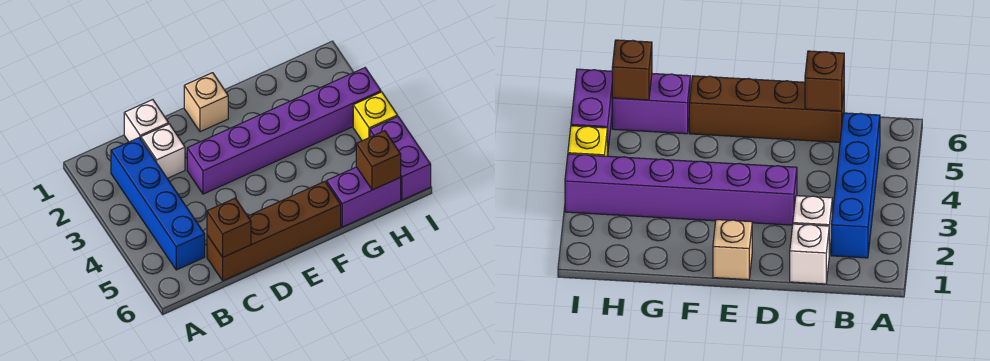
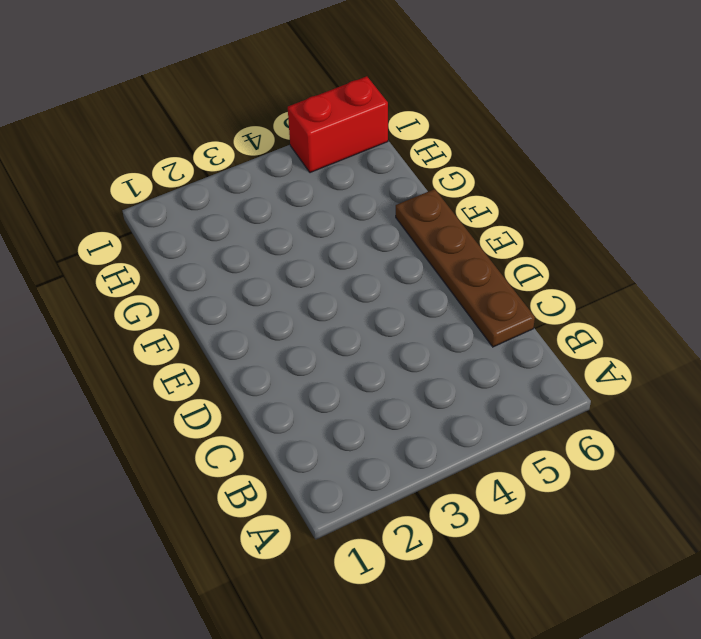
brown plate C6:F6 level 1 -> brown brick C6:F6 level 1
red brick I5:I6 level 1 -> purple brick I5:I6 level 1
none -> blue brick B2:B5 level 1
none -> white brick C1 level 1

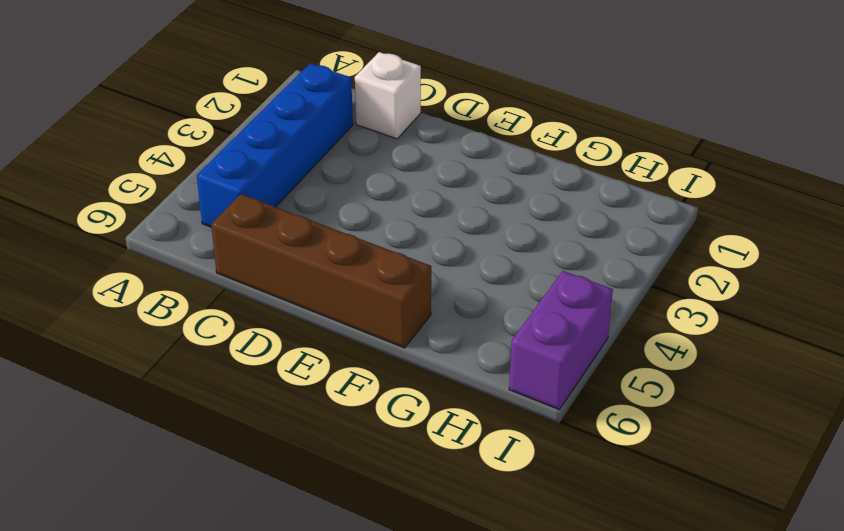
none -> white brick C2 level 1
none -> purple brick D3:I3 level 1

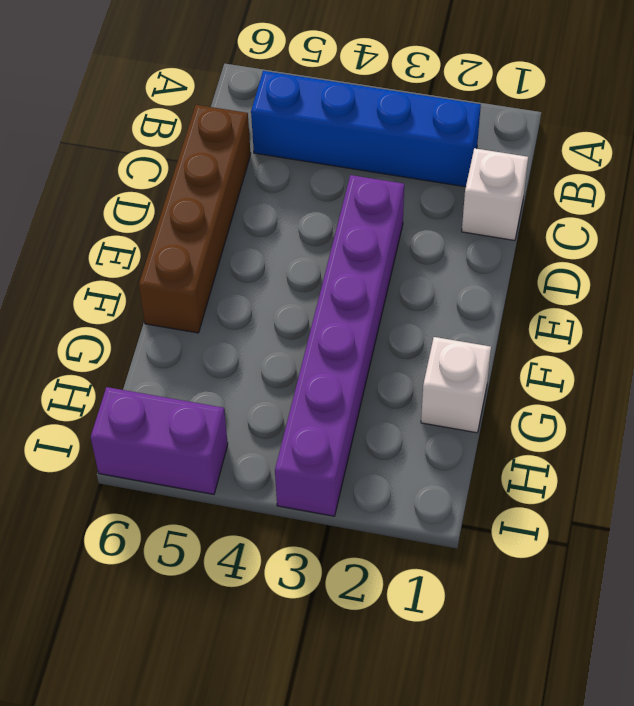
white brick G1 level 1 -> white brick C2 level 1
none -> tan brick E1 level 1
none -> purple brick G6:H6 level 1

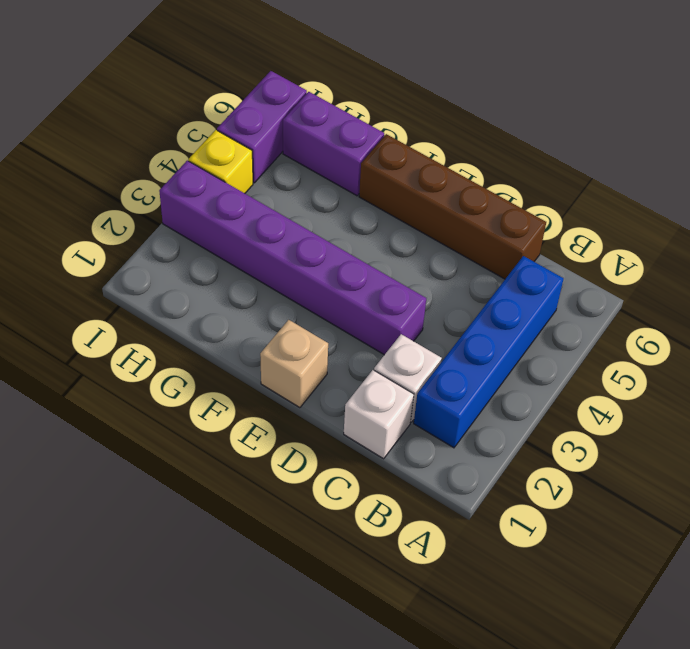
none -> brown brick C6 level 2
none -> brown brick H6 level 2

